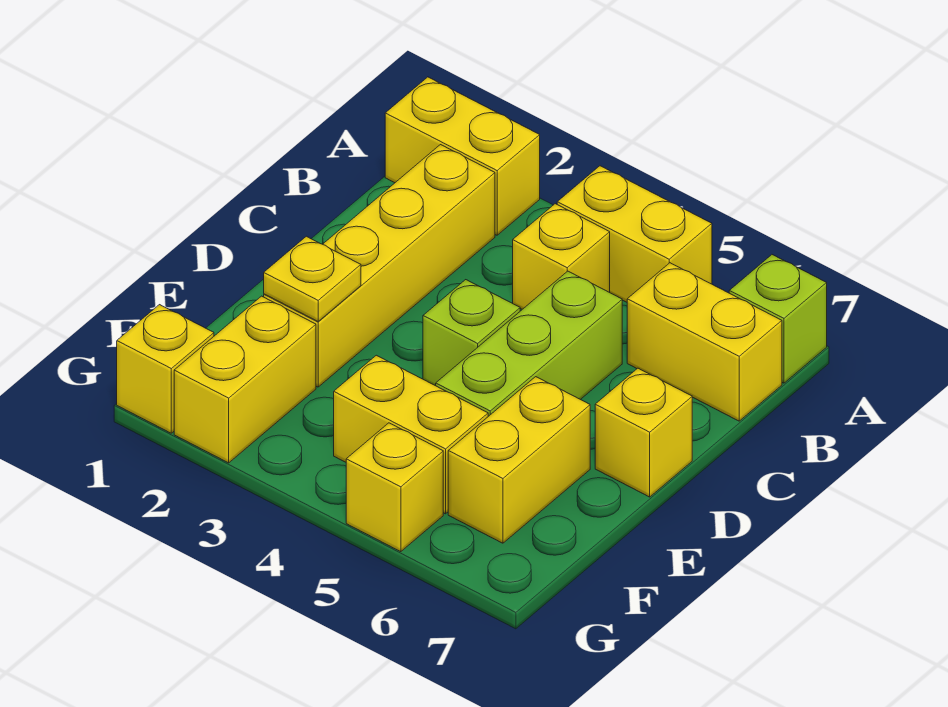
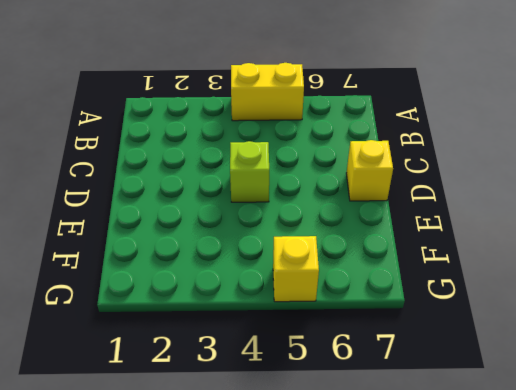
none -> yellow brick A1:A2 level 1
none -> lime brick A7 level 1
none -> yellow brick B2:E2 level 1

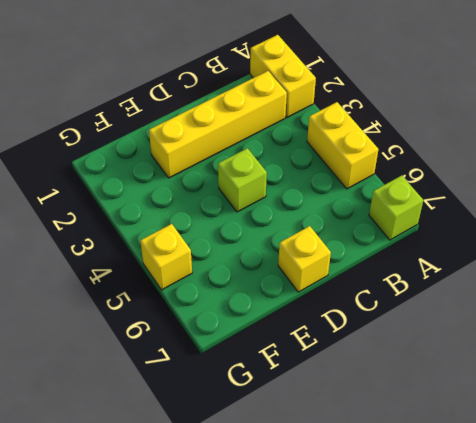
none -> yellow brick B4 level 1
none -> yellow brick B6:B7 level 1
none -> lime brick C5:E5 level 1

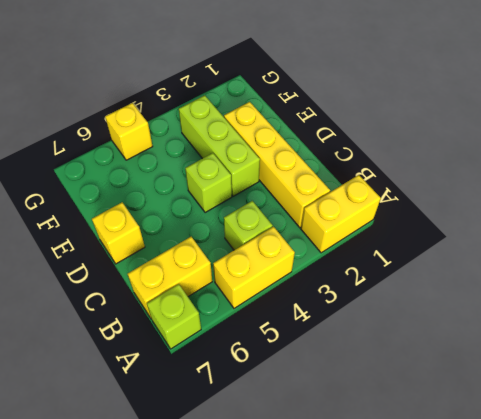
lime brick B4 level 1 -> yellow brick B4 level 1
lime brick D3:F3 level 1 -> lime brick C5:E5 level 1
none -> yellow brick E6:F6 level 1
none -> yellow brick F2:G2 level 1
none -> yellow brick F4:F5 level 1

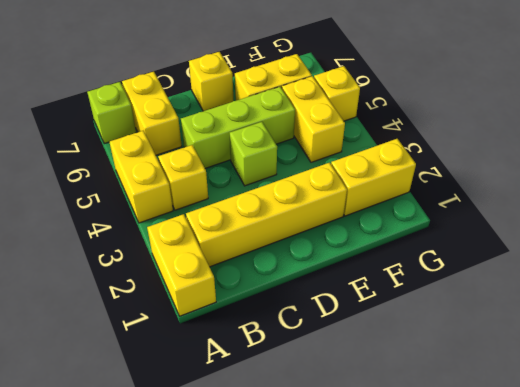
none -> yellow brick G1 level 1
none -> yellow plate E2 level 2

